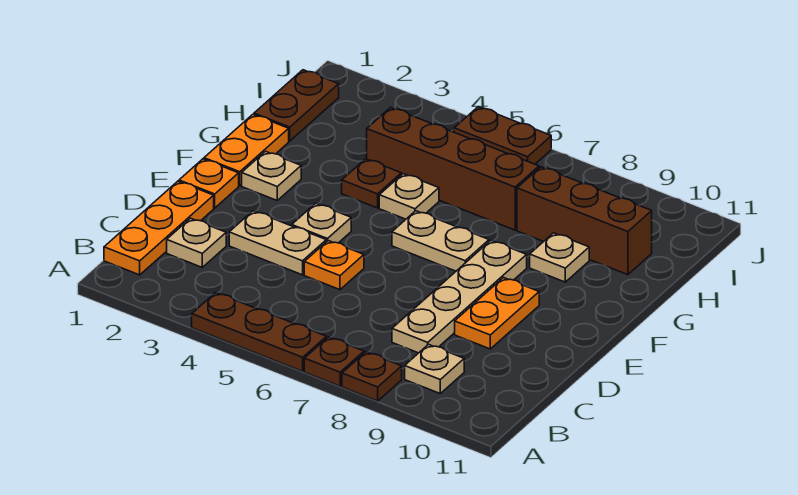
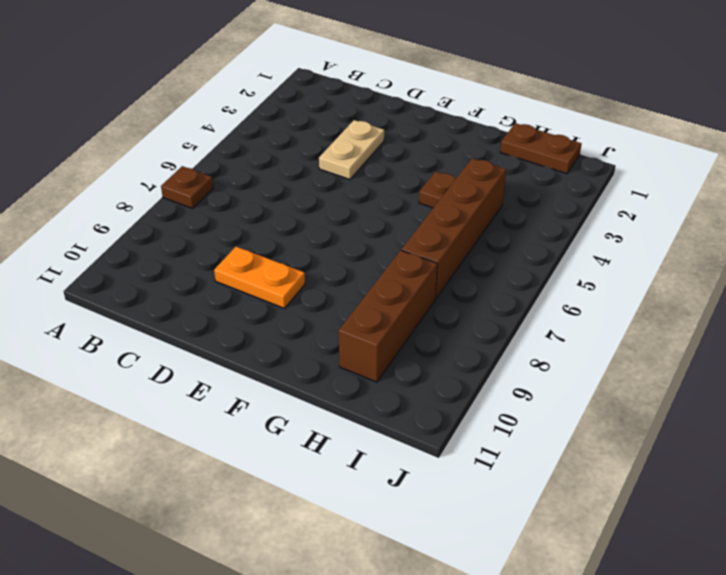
none -> brown plate A4:A6 level 1
none -> brown plate A8 level 1
none -> orange plate B1:D1 level 1

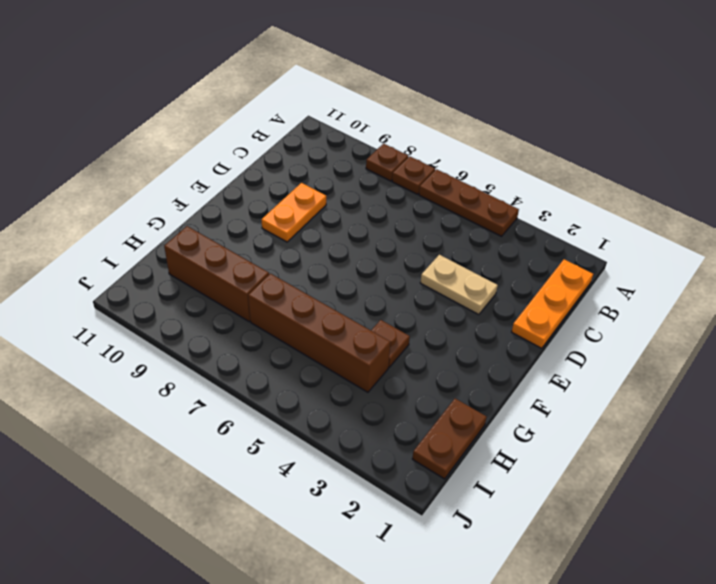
none -> tan plate B9 level 1
none -> tan plate C2 level 1
none -> tan plate C8:F8 level 1

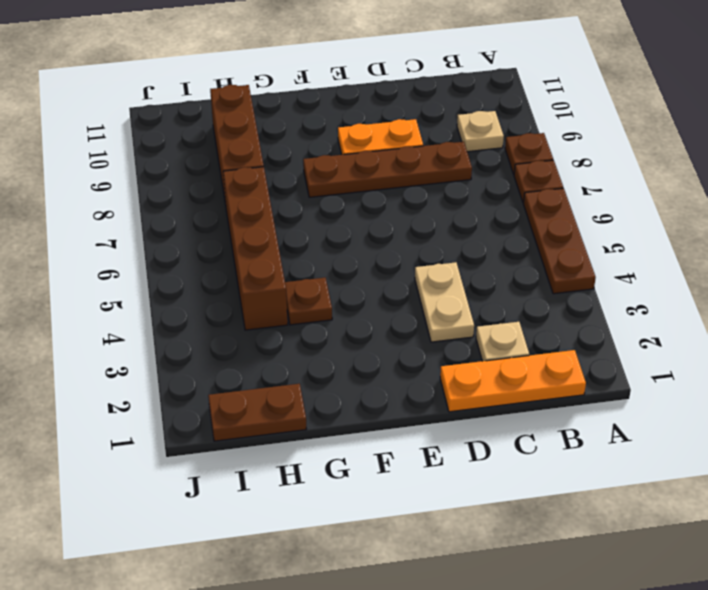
brown plate C8:F8 level 1 -> tan plate C8:F8 level 1
none -> orange plate D5 level 1
none -> orange plate E1 level 1
none -> tan plate E4 level 1

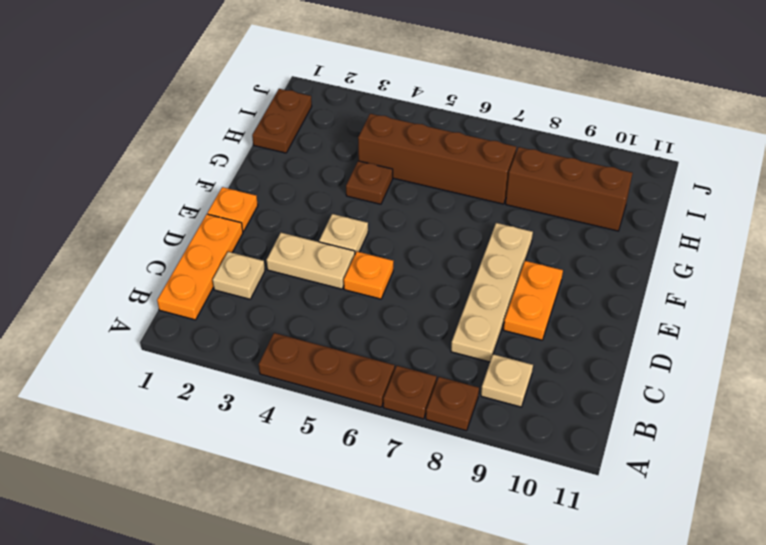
none -> orange plate F1:G1 level 1
none -> tan plate F2 level 1
none -> tan plate F6:F7 level 1

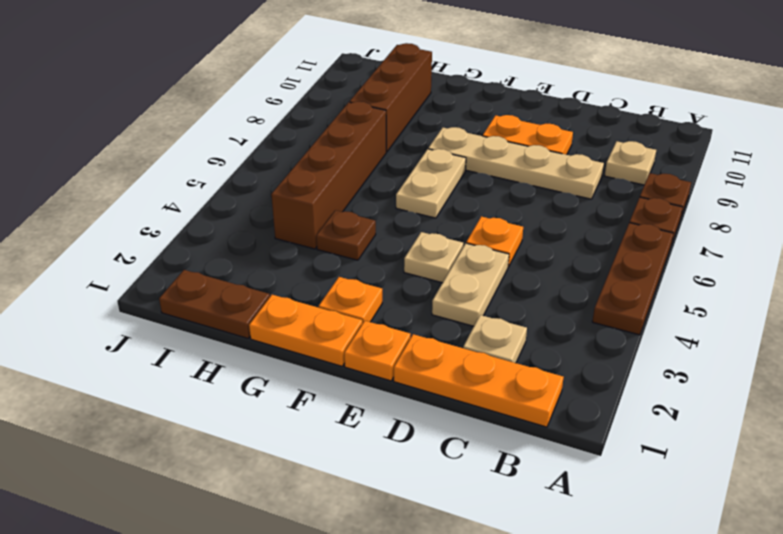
orange plate F2 level 1 -> tan plate F2 level 1
none -> tan plate G5 level 1
none -> tan plate G9 level 1
none -> brown plate J5:J6 level 1

